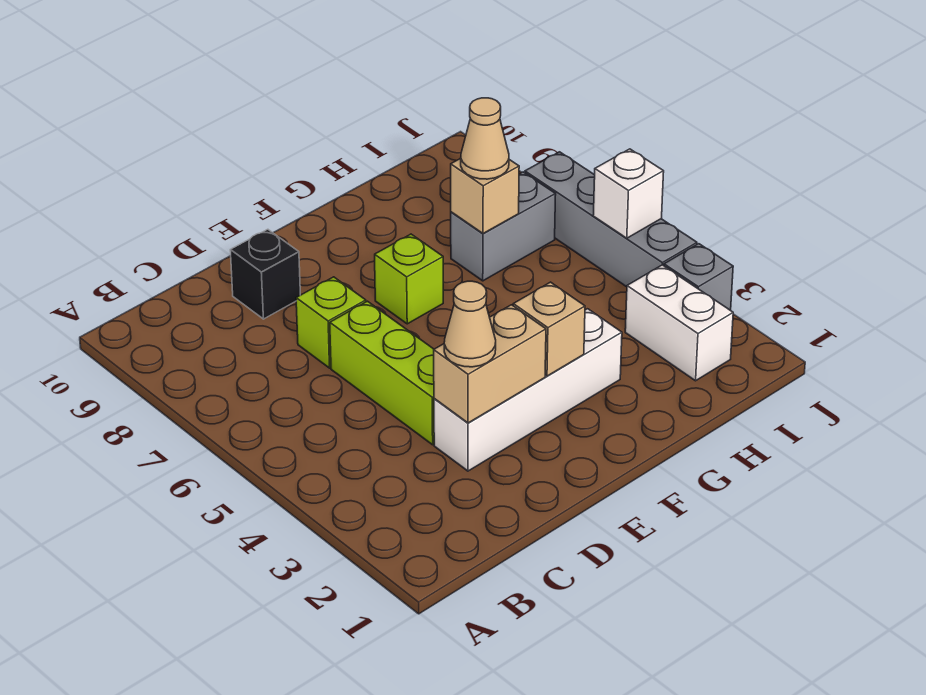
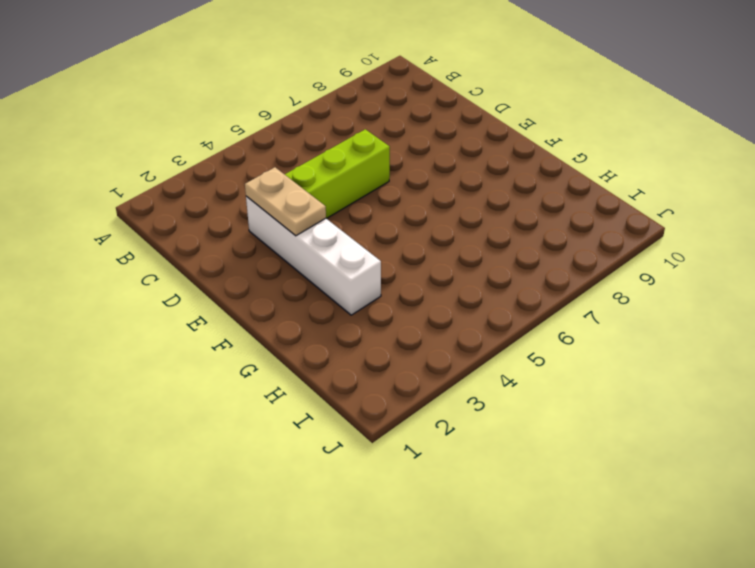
tan plate D3:E3 level 2 -> tan brick D3:E3 level 2
none -> lime brick D7 level 1
none -> black brick D9 level 1
none -> lime brick F7 level 1

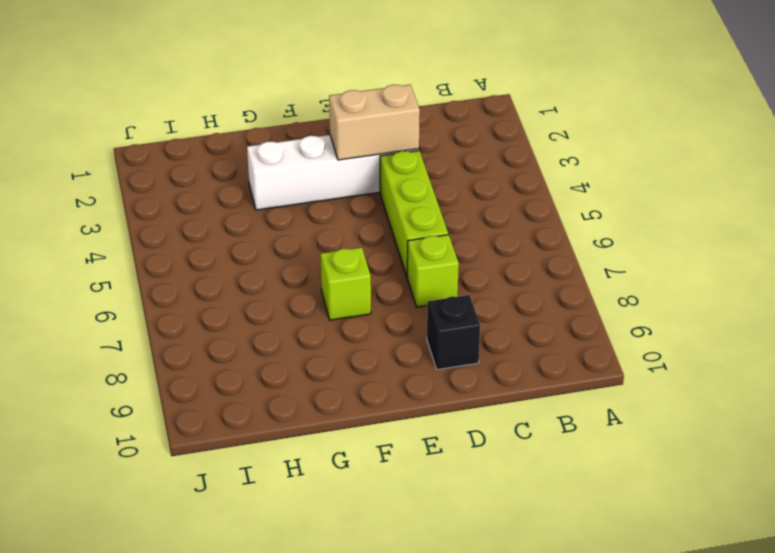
none -> grey brick H7:I7 level 1
none -> white brick I2:I3 level 1
none -> grey brick J3 level 1

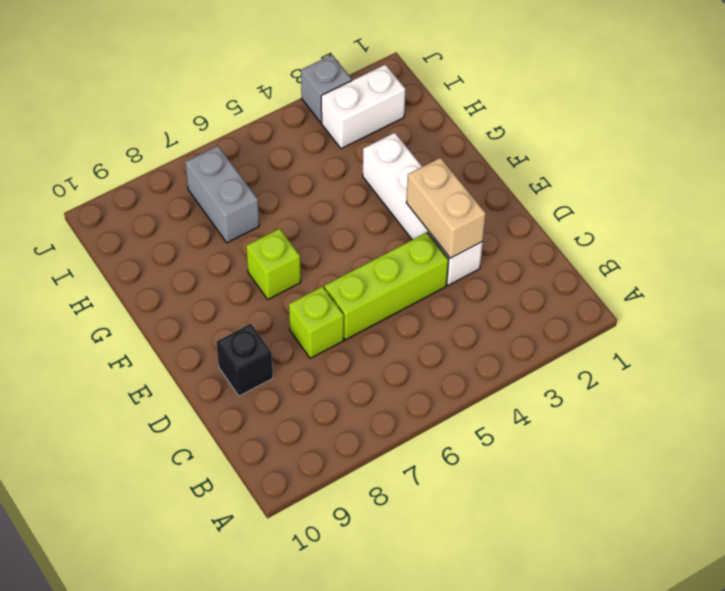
none -> grey brick J4:J7 level 1
none -> tan brick F3 level 2
none -> tan brick H7 level 2

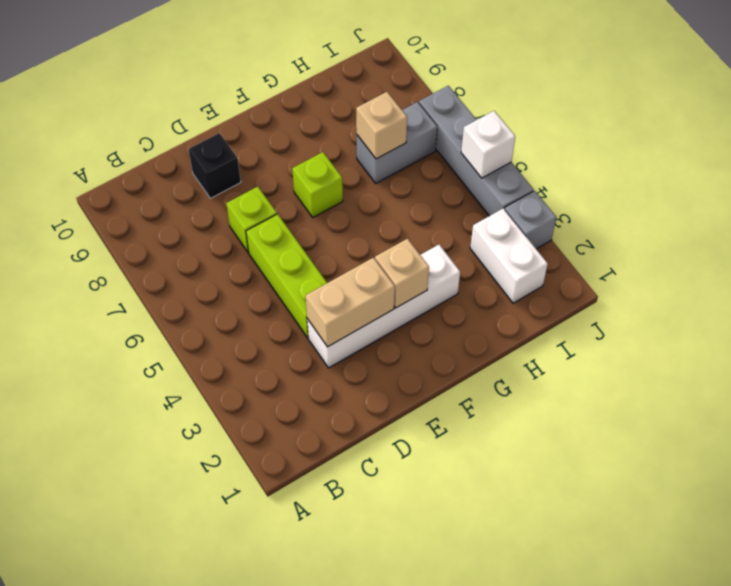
none -> tan cone D3 level 3
none -> tan cone H7 level 3

